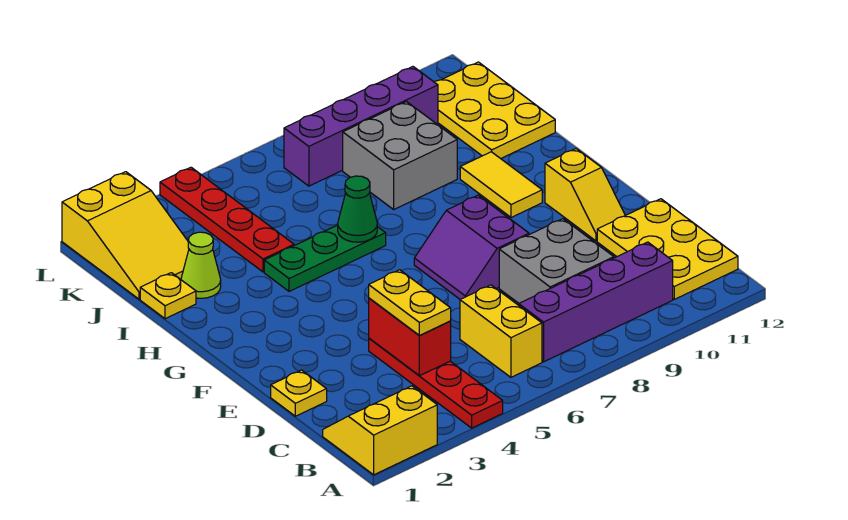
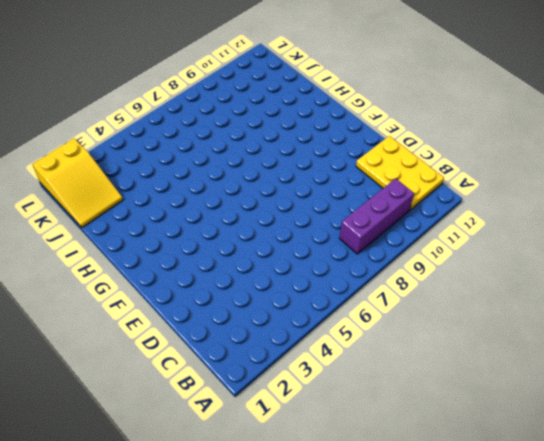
purple brick B8:B10 level 1 -> purple brick B7:B10 level 1
none -> yellow slope A1:B2 level 1 top A
none -> red plate A4:D4 level 1
none -> yellow brick B6:C6 level 1

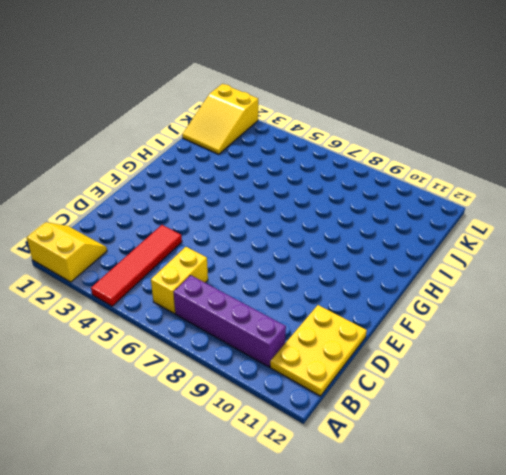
red tile A4:D4 level 1 -> red plate A4:D4 level 1
none -> grey brick C8:D9 level 1
none -> yellow plate D1 level 1
none -> purple slope E7:F8 level 1 top 8

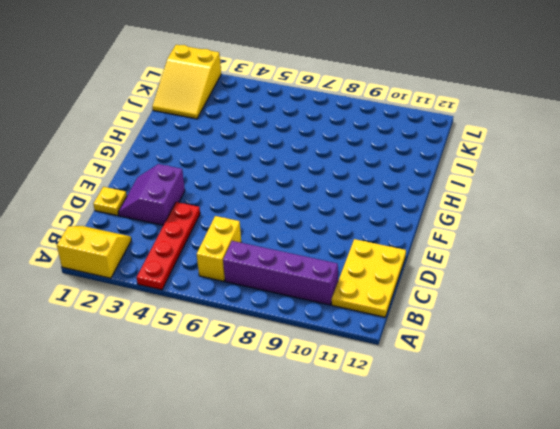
purple slope D2:E3 level 1 top 3 -> purple slope E7:F8 level 1 top 8
none -> grey brick C8:D9 level 1
none -> yellow slope E11:F11 level 1 top F
none -> yellow tile G10:H10 level 1

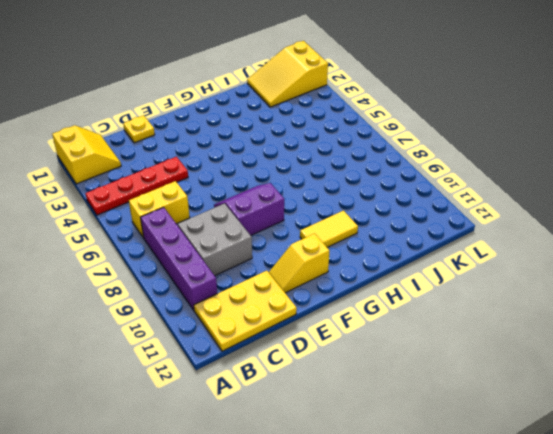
none -> green plate H4:H6 level 1
none -> yellow plate I1 level 1
none -> lime cone I2 level 1

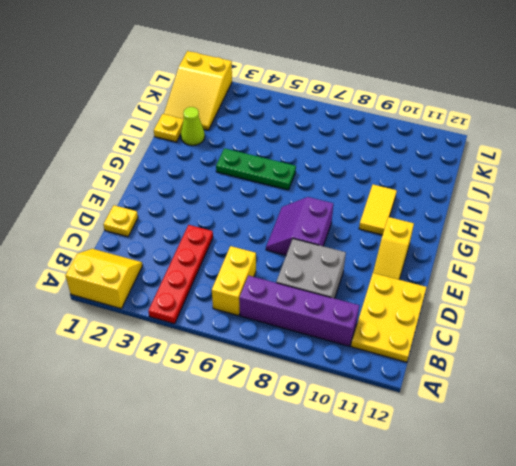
none -> red plate I4:L4 level 1
none -> grey brick I8:J9 level 1
none -> yellow plate I11:K12 level 1

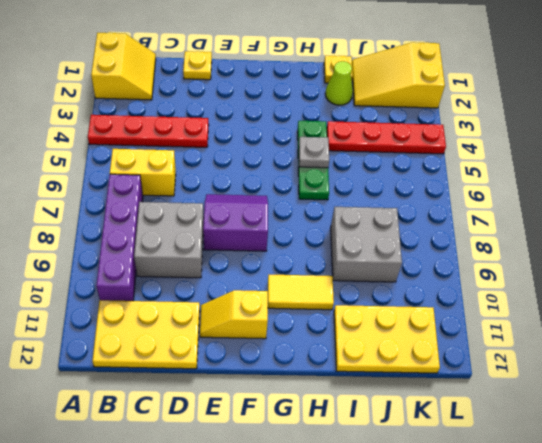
grey plate H5 level 2 -> none
none -> purple brick K7:K10 level 1
none -> red brick C4:D4 level 2
none -> green cone H6 level 2

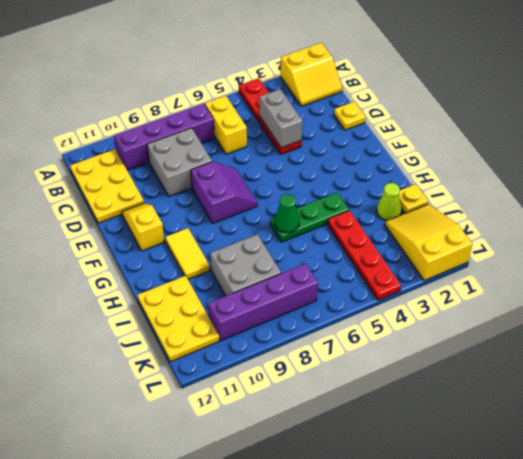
grey brick C4:D4 level 2 -> red brick C4:D4 level 2
none -> yellow plate C4:D4 level 3

